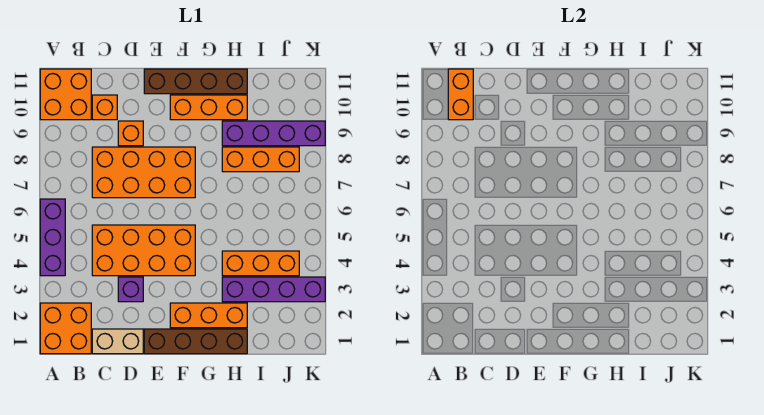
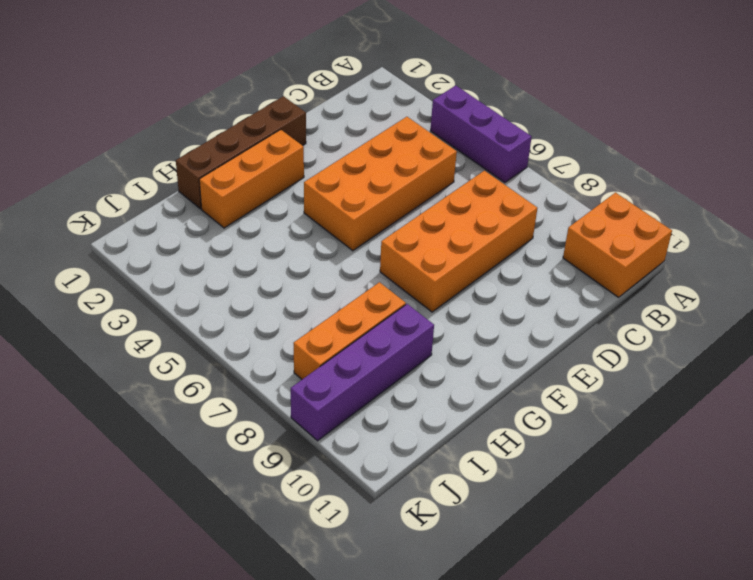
none -> orange brick A1:B2 level 1
none -> tan brick C1:D1 level 1
none -> orange brick C10 level 1

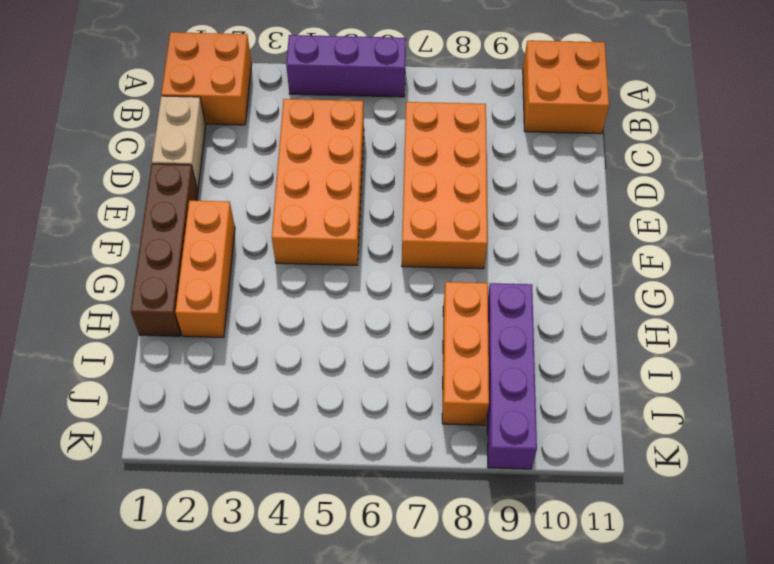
none -> orange brick C10 level 1
none -> purple brick D3 level 1
none -> orange brick D9 level 1

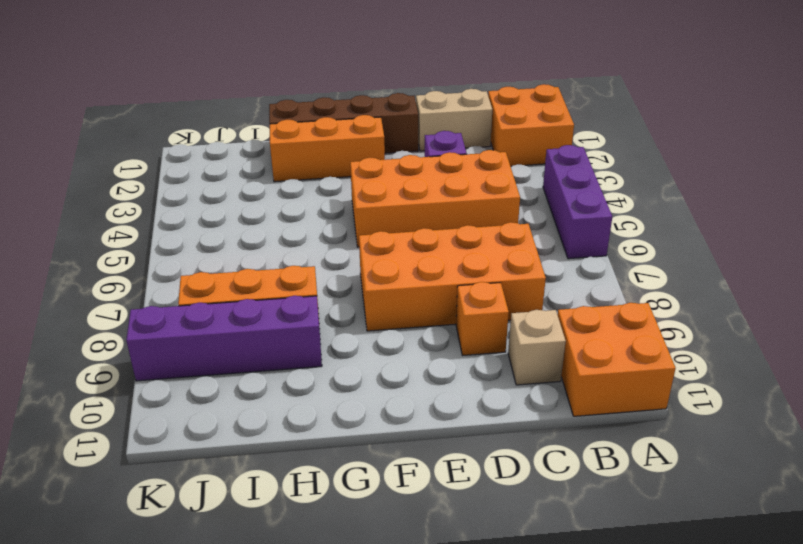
tan brick C10 level 1 -> orange brick C10 level 1
none -> brown brick E11:H11 level 1
none -> orange brick F10:H10 level 1
none -> purple brick H3:K3 level 1

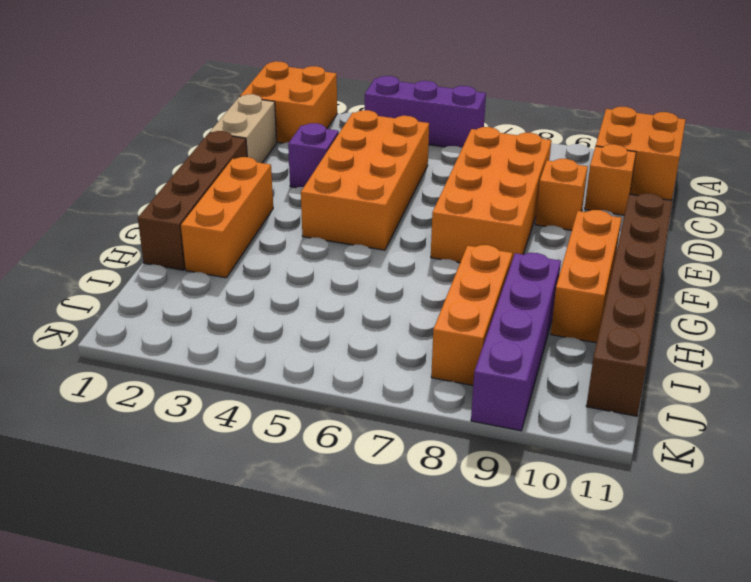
brown brick E11:J11 level 1 -> brown brick E11:H11 level 1
none -> purple brick H3:K3 level 1
none -> orange brick H4:J4 level 1
none -> orange brick B10:B11 level 2

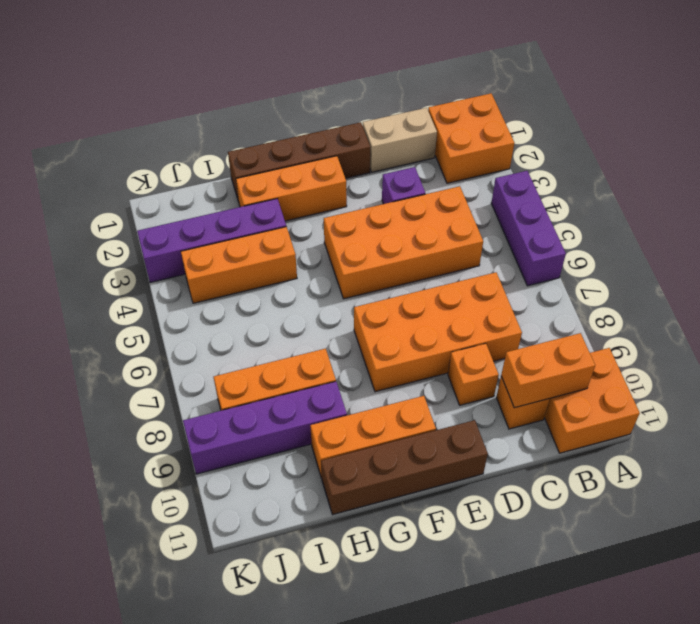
orange brick B10:C10 level 2 -> orange brick B10:B11 level 2

